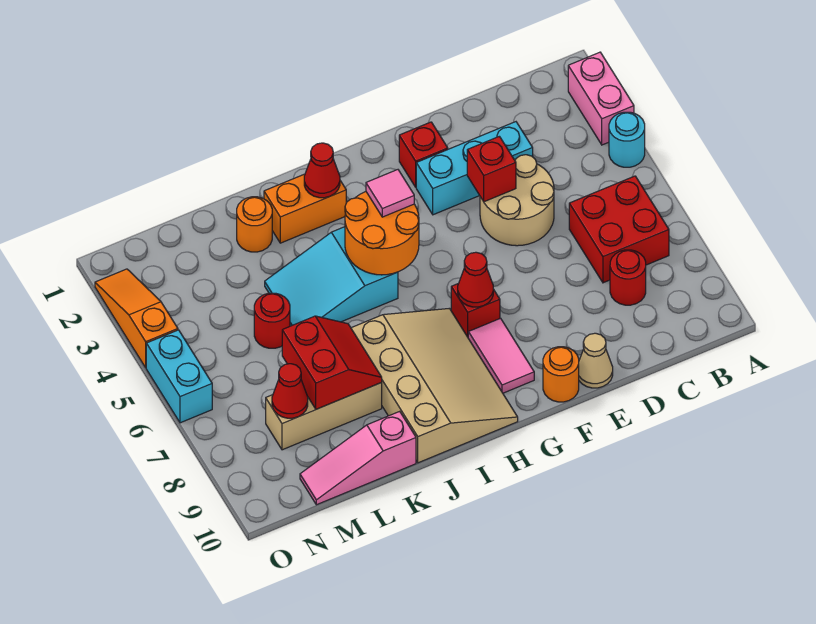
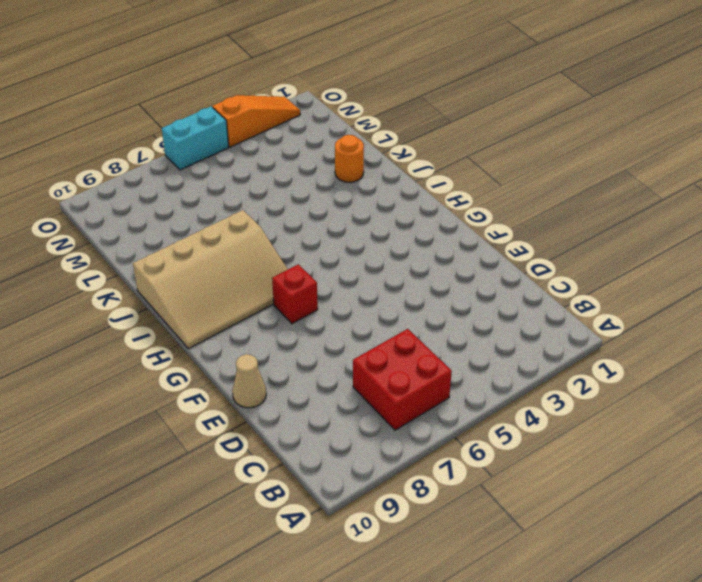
none -> pink brick A2:A3 level 1
none -> cyan round brick A4 level 1
none -> red round brick C8 level 1

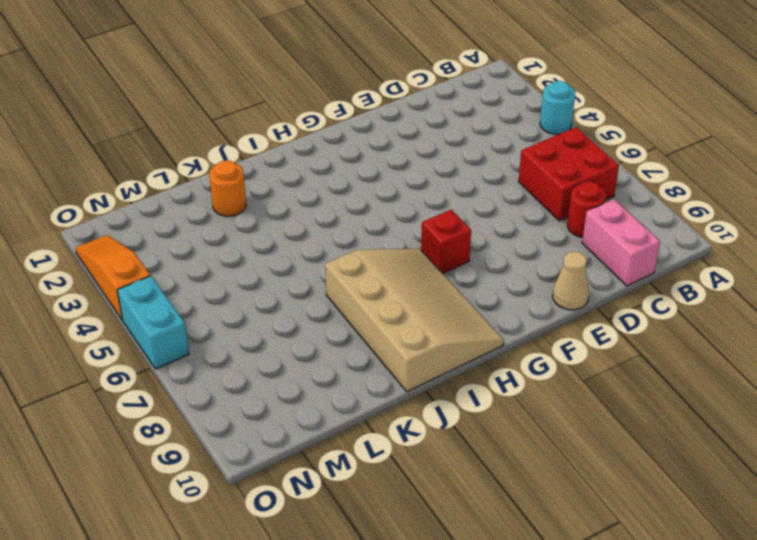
pink brick C9:C10 level 1 -> pink brick A2:A3 level 1
none -> cyan brick D3:F3 level 1
none -> tan round brick D4:E5 level 1
none -> red brick F2 level 1

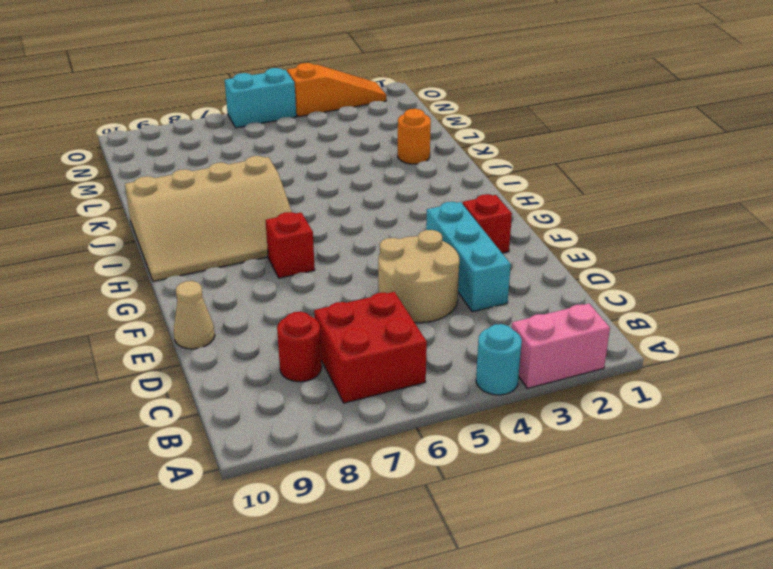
none -> orange round brick F10 level 1
none -> pink tile G8:G9 level 1
none -> orange brick I2:J2 level 1

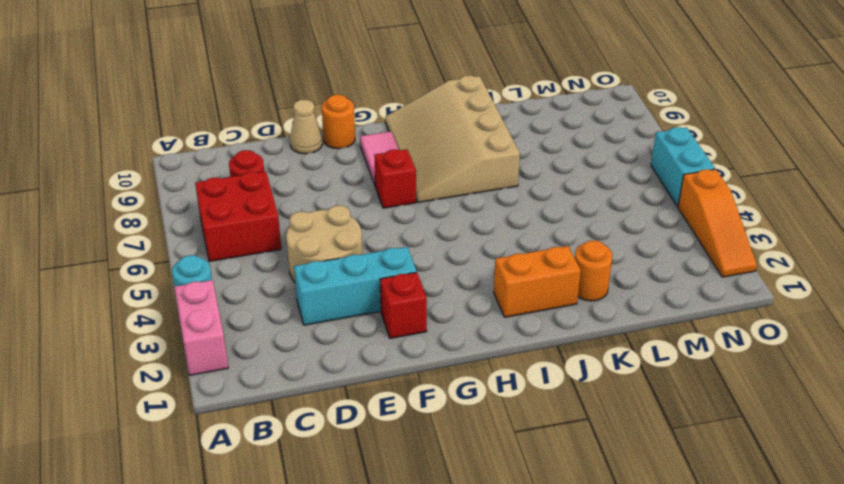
none -> cyan slope I4:K5 level 1 top I
none -> tan brick K8:M8 level 1
none -> pink slope K10:M10 level 1 top K

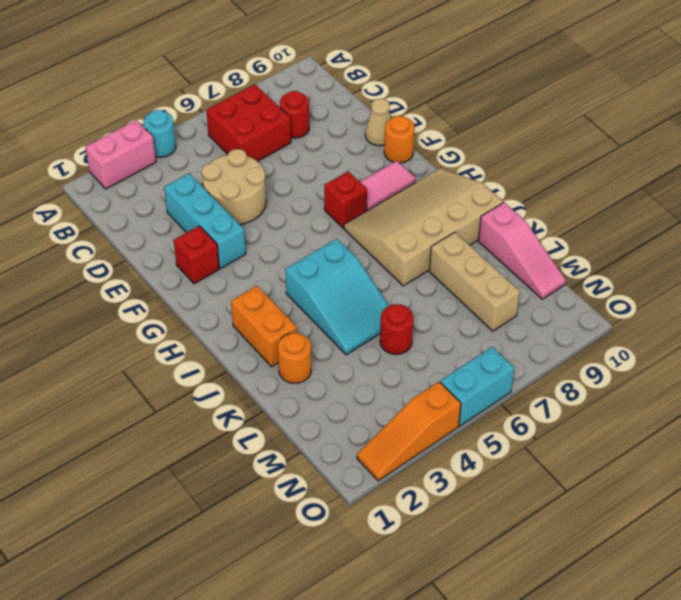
none -> red brick E4 level 2
none -> red cone G7 level 2
none -> orange round brick H4:I5 level 2

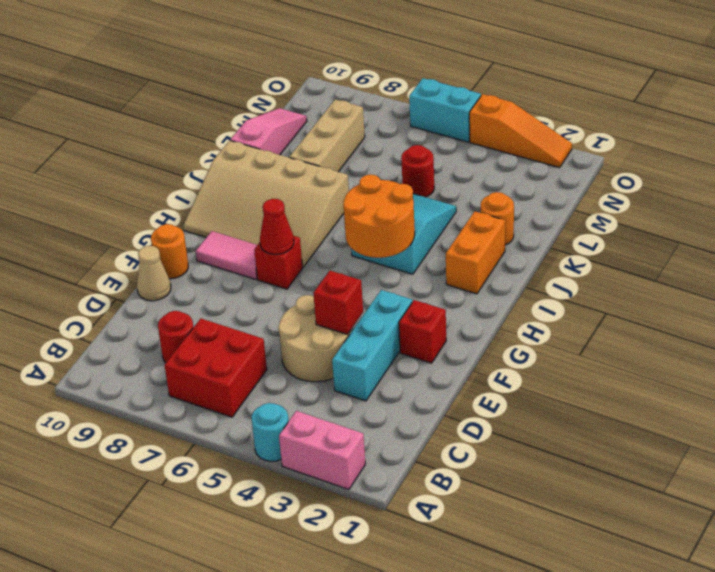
none -> red cone I2 level 2
none -> red slope K7:L8 level 2 top L
none -> red cone M8 level 2

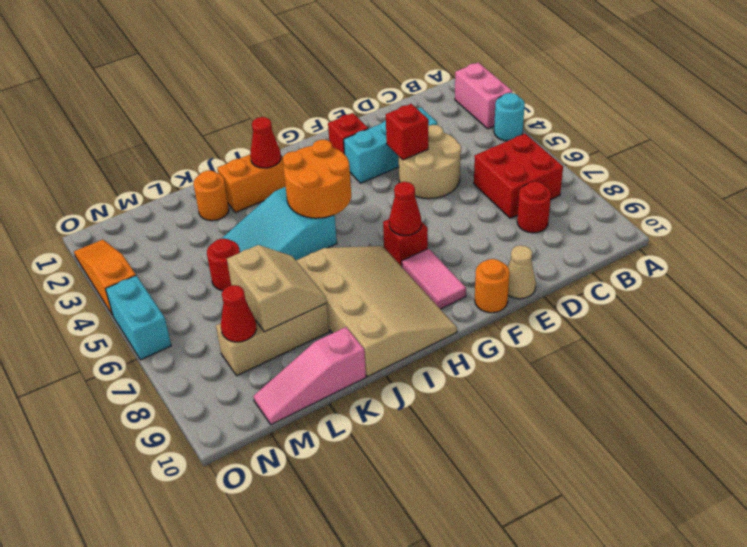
tan slope K7:L8 level 2 top L -> red slope K7:L8 level 2 top L
none -> pink tile H4 level 3

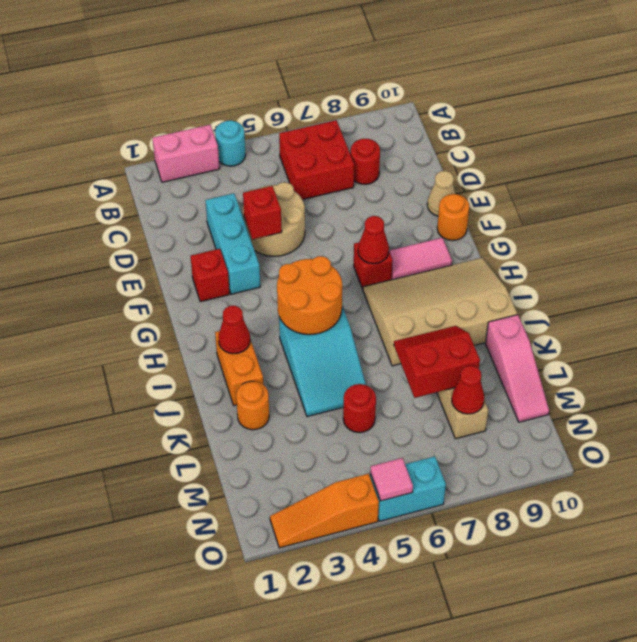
pink tile O5 level 2 -> pink tile H4 level 3

